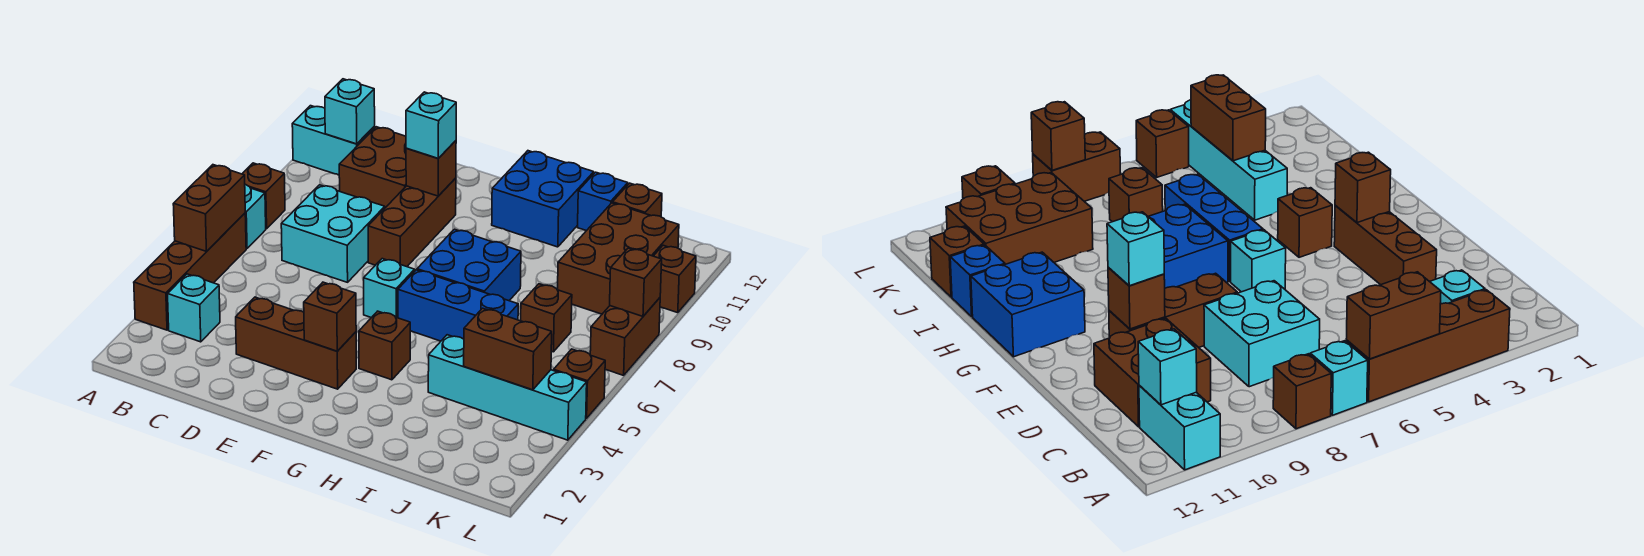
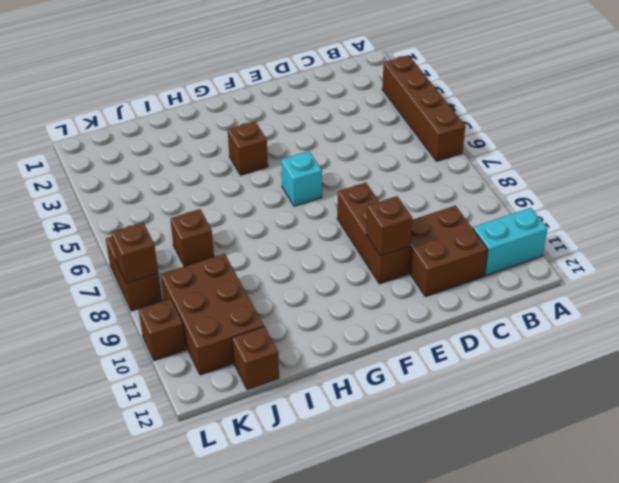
none -> cyan brick A7 level 1
none -> brown brick A8 level 1
none -> cyan brick B3 level 1

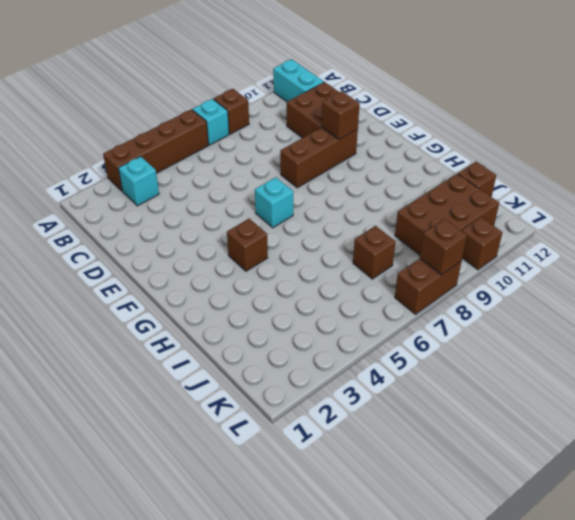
none -> cyan brick C7:D8 level 1
none -> brown brick D3:F3 level 1
none -> blue brick G6:I6 level 1

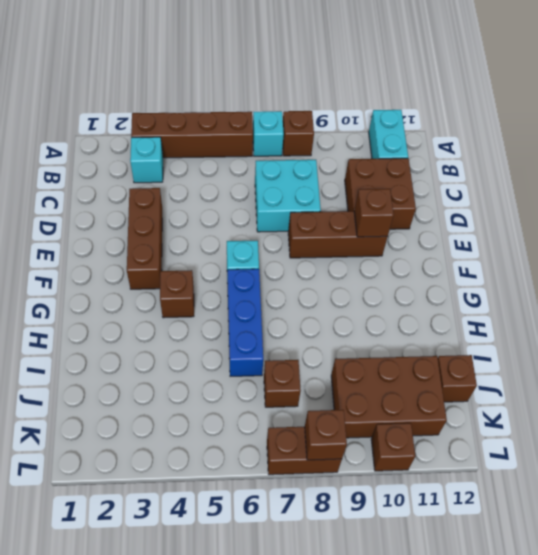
none -> blue brick G7:H8 level 1
none -> blue brick G11:H12 level 1
none -> cyan brick I4:L4 level 1

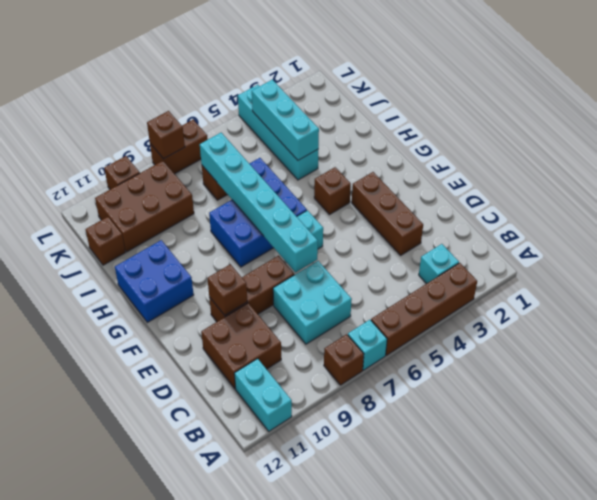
cyan brick E7:J7 level 2 -> none
cyan brick I4:K4 level 2 -> brown brick J4:K4 level 2
none -> blue brick I12 level 1
none -> brown brick L5 level 1
none -> brown brick A5:A6 level 2

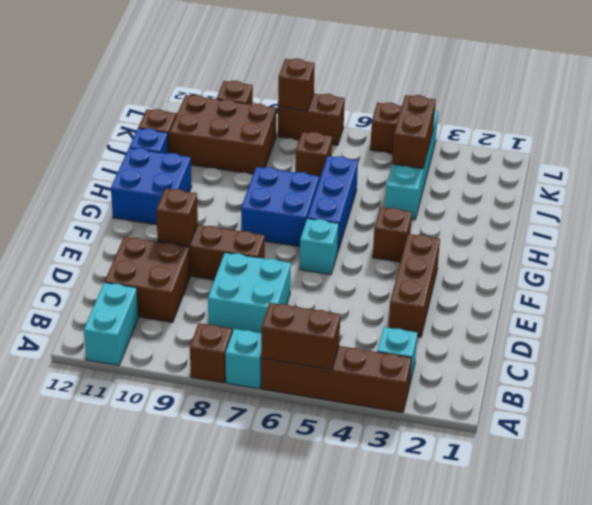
none -> cyan brick B11 level 2
none -> brown brick F3 level 2
none -> cyan brick E10 level 3

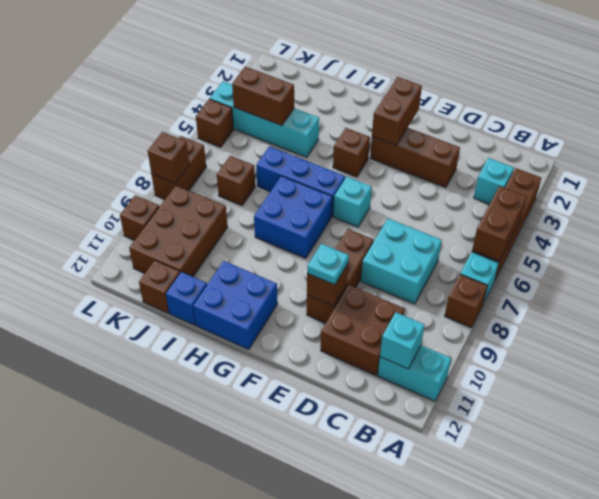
cyan plate E10 level 3 -> cyan brick E10 level 3
brown brick F2:F3 level 2 -> brown brick F3 level 2

